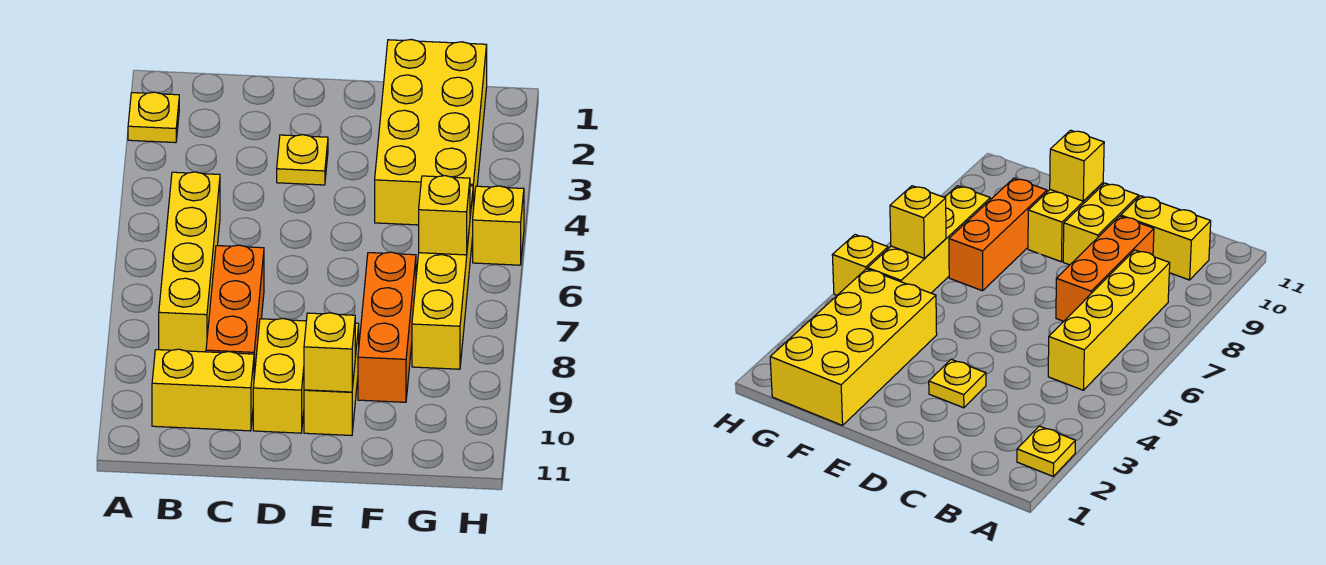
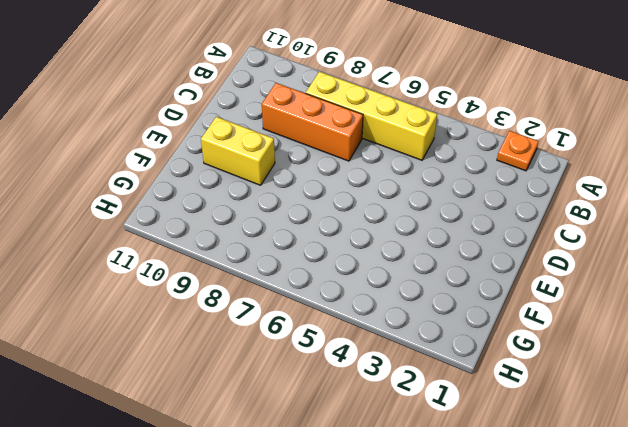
orange plate A2 level 1 -> yellow plate A2 level 1
none -> yellow brick B10:C10 level 1
none -> yellow plate D3 level 1
none -> yellow brick D9:D10 level 1

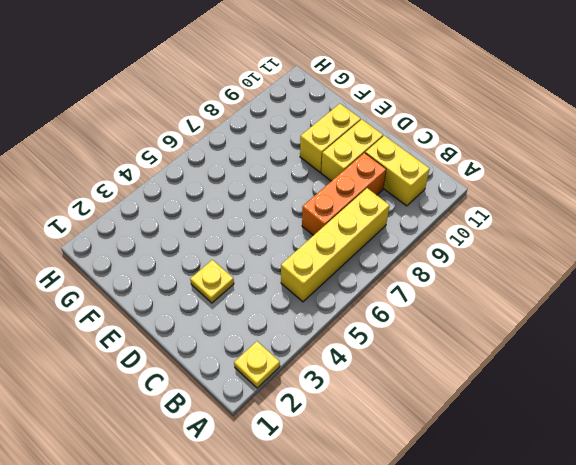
none -> yellow brick F1:G4 level 1
none -> orange brick F7:F9 level 1
none -> yellow brick G5:G8 level 1

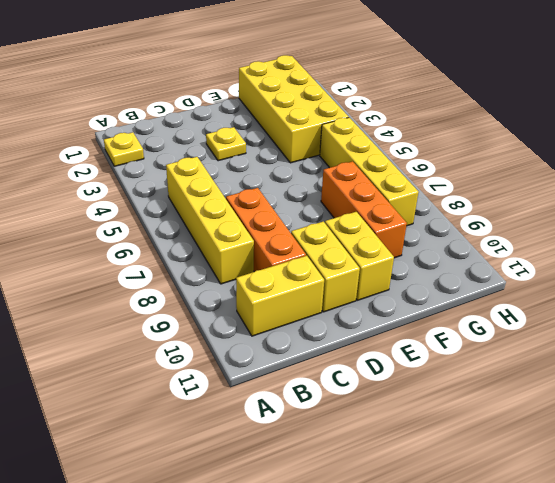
none -> yellow brick H5 level 1
none -> yellow brick E10 level 2
none -> yellow brick G6 level 2

